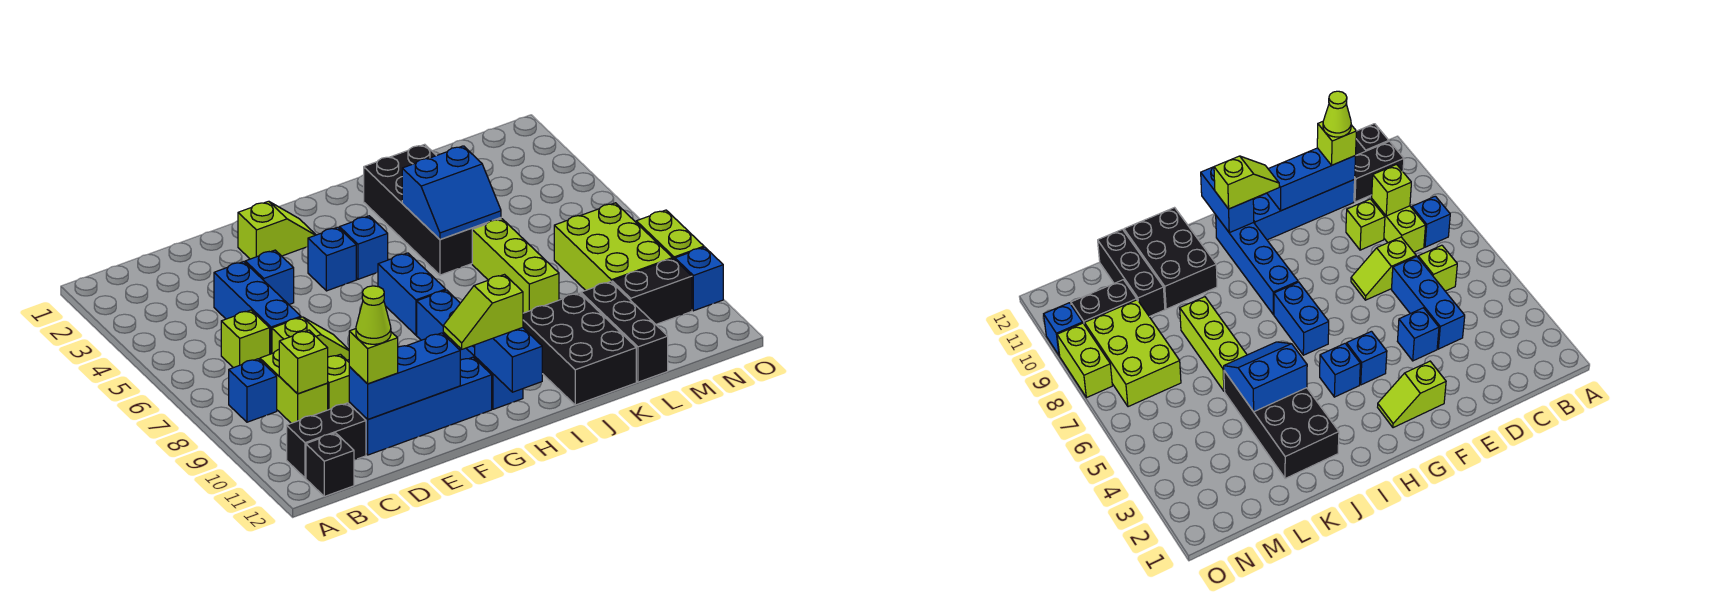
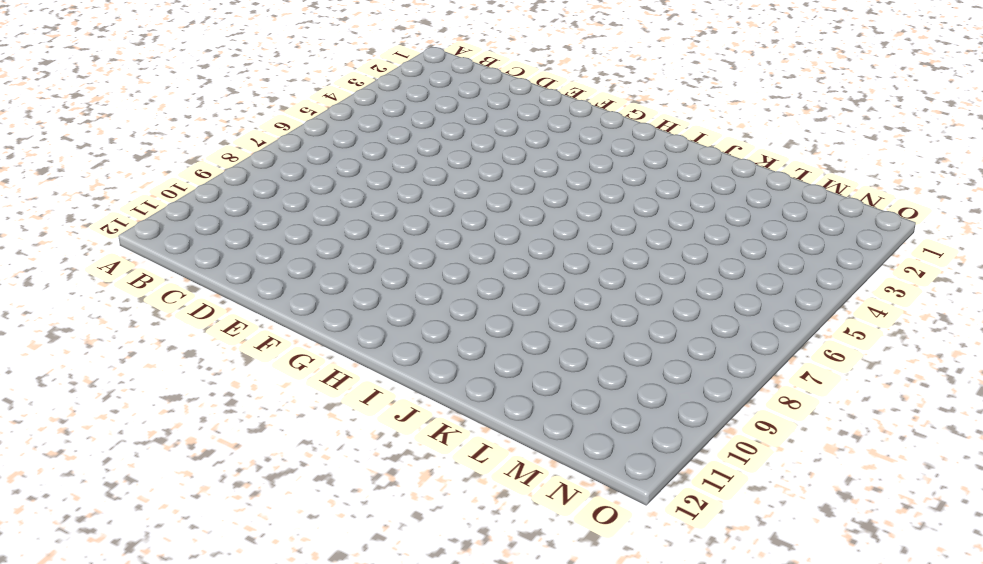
none -> blue brick B8 level 1
none -> black brick B11:C11 level 1
none -> black brick B12 level 1
none -> lime brick C6 level 1

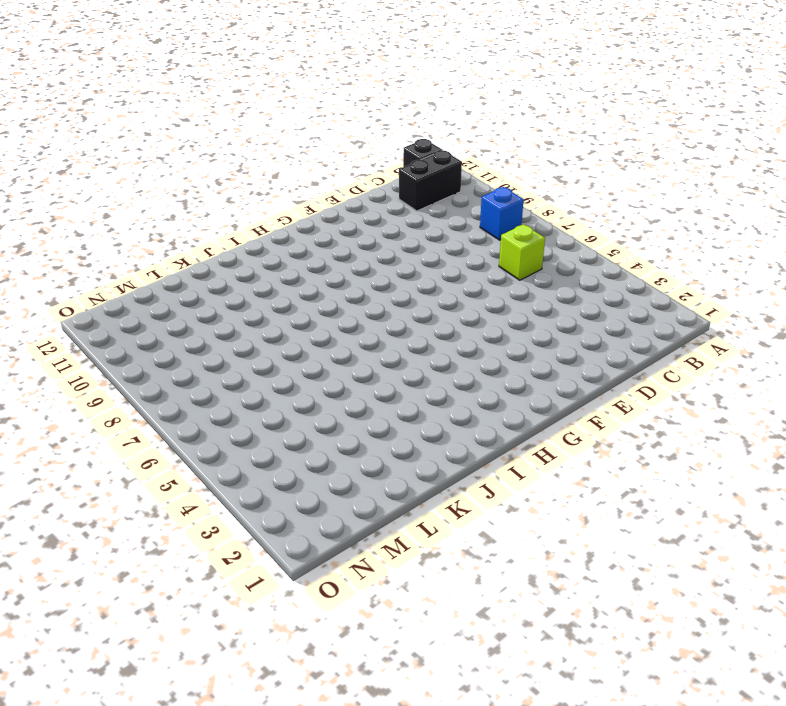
none -> lime brick C8:C9 level 1
none -> blue brick D4:D6 level 1
none -> lime slope D7:E7 level 1 top D
none -> lime brick D9 level 1

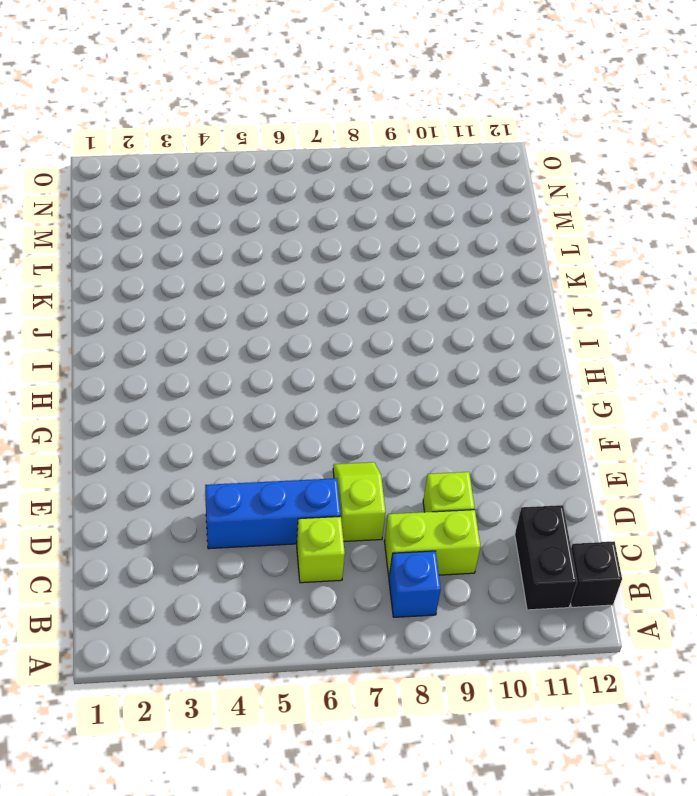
none -> blue brick D11:G11 level 1
none -> blue brick E4 level 1
none -> lime slope F2:G2 level 1 top F
none -> blue brick G4 level 1

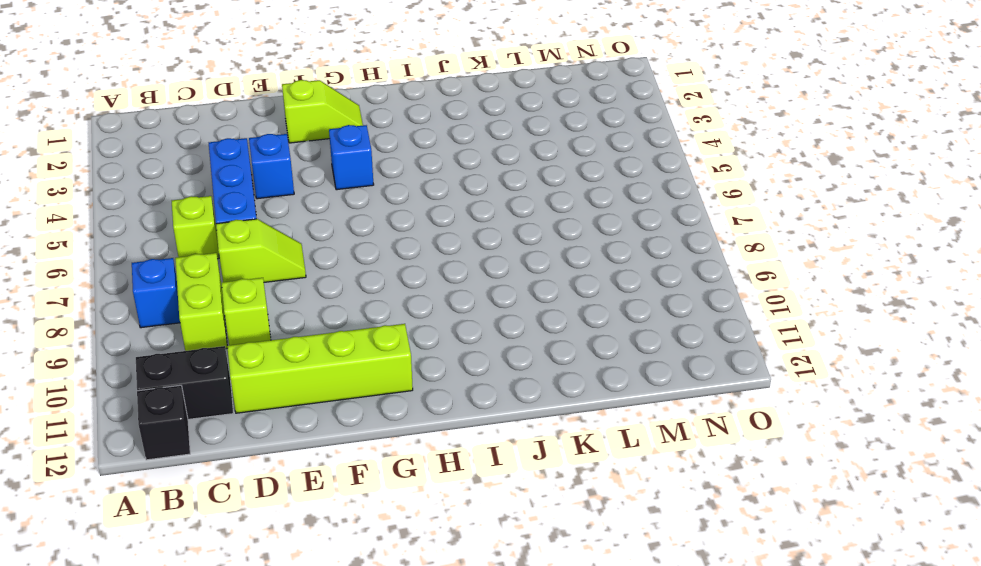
lime brick D11:G11 level 1 -> blue brick D11:G11 level 1
none -> blue brick H4 level 1
none -> blue brick H6:H7 level 1
none -> blue brick H8:H11 level 1
none -> black brick J2:K5 level 1

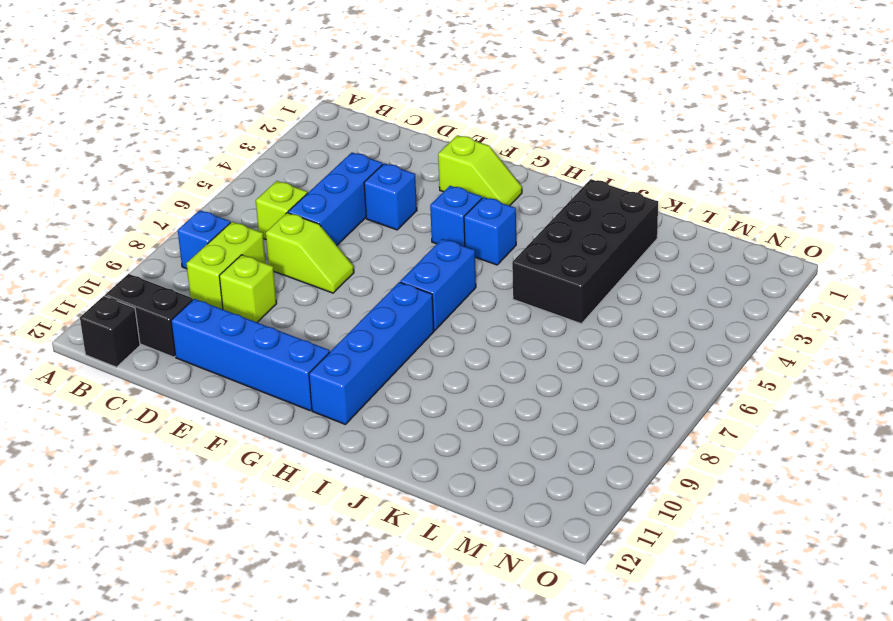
none -> black brick J10:K12 level 1
none -> lime brick K6:K8 level 1
none -> black brick L10:L12 level 1
none -> lime brick M7:N9 level 1

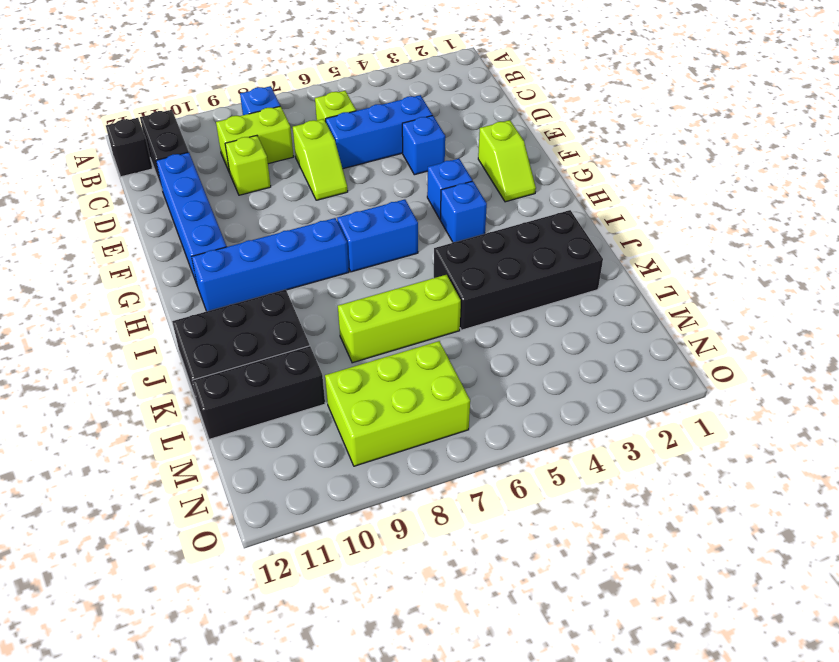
none -> black brick M10:N10 level 1
none -> lime brick O8:O9 level 1
none -> blue brick O10 level 1
none -> lime brick C9 level 2

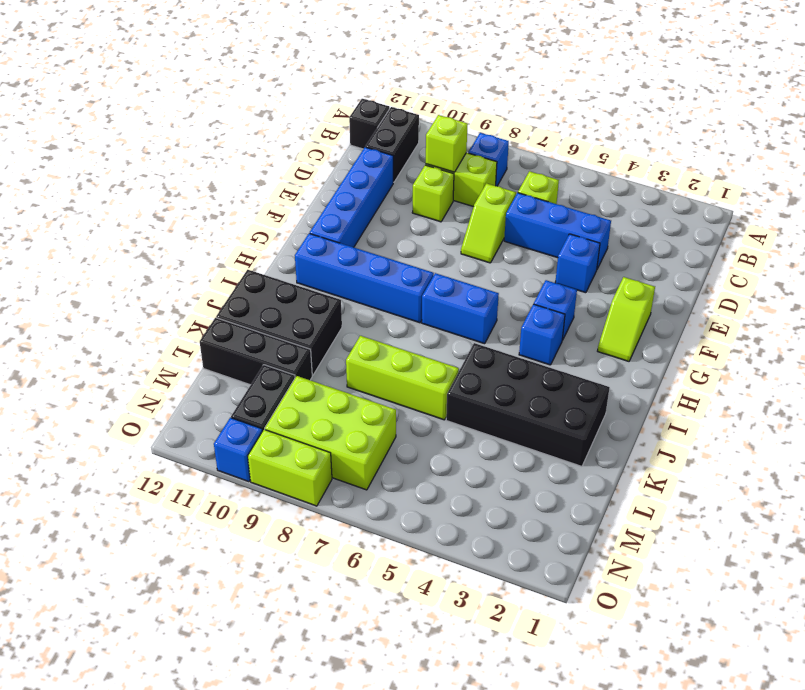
none -> blue brick D11:F11 level 2
none -> blue brick H11:H12 level 2
none -> blue slope J4:K5 level 2 top 4
none -> lime brick D11 level 3

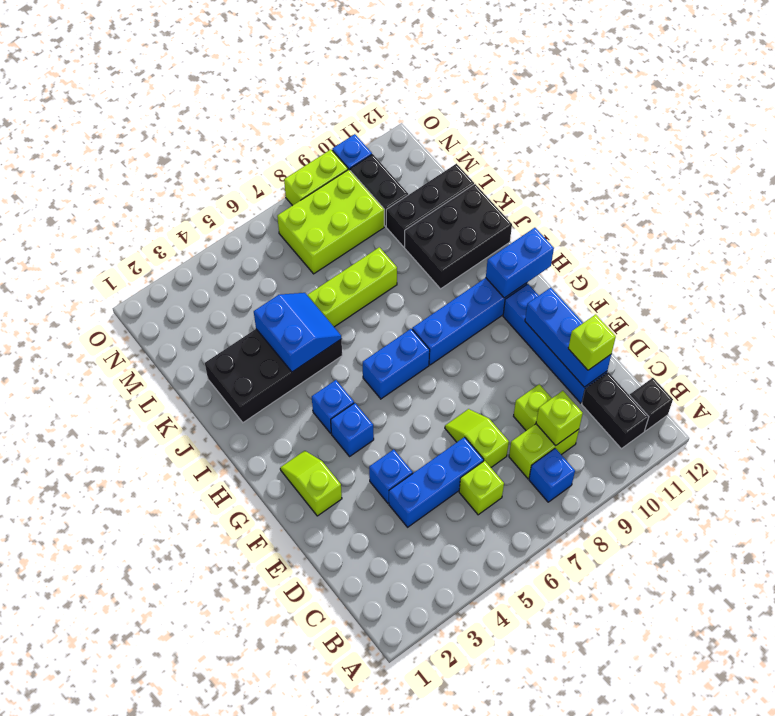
none -> lime slope G11:H11 level 3 top H
none -> lime cone D11 level 4

